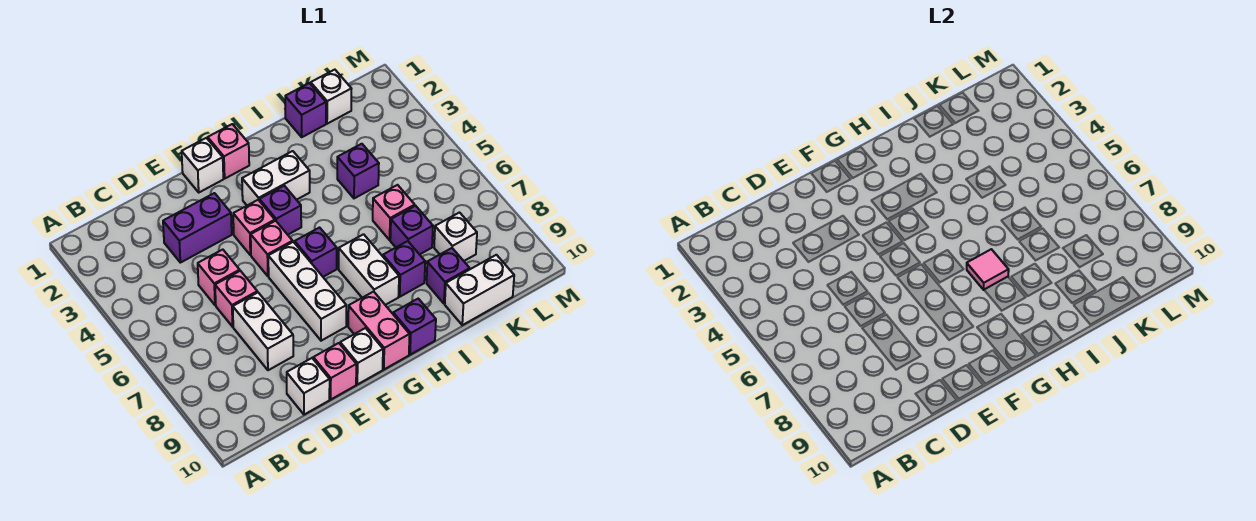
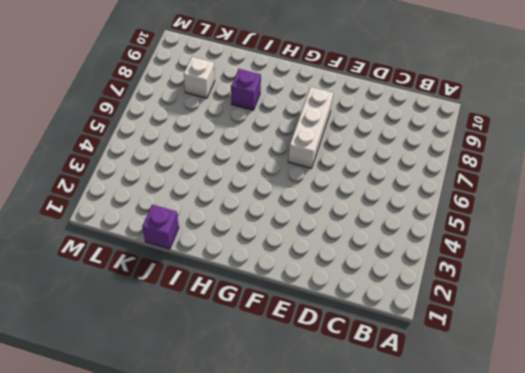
none -> purple brick D3:E3 level 1
none -> pink brick D5 level 1
none -> pink brick D6 level 1

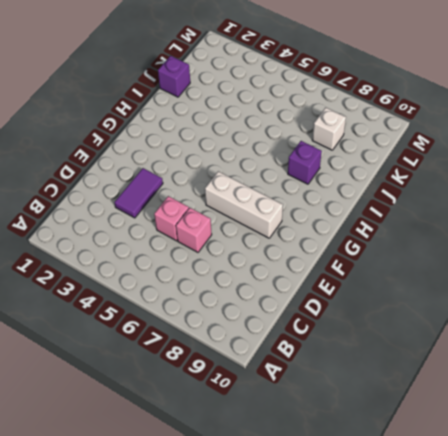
purple tile D3:E3 level 1 -> purple brick D3:E3 level 1
none -> white brick D7:D8 level 1
none -> white brick D10 level 1
none -> pink brick E10 level 1

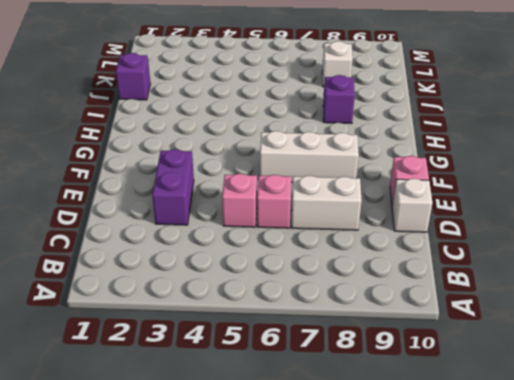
none -> white brick F1 level 1
none -> pink brick F4 level 1
none -> pink brick F5 level 1

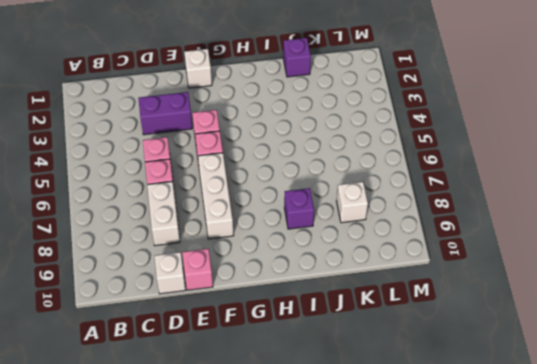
none -> white brick F10 level 1
none -> pink brick G1 level 1
none -> white brick G3:H3 level 1

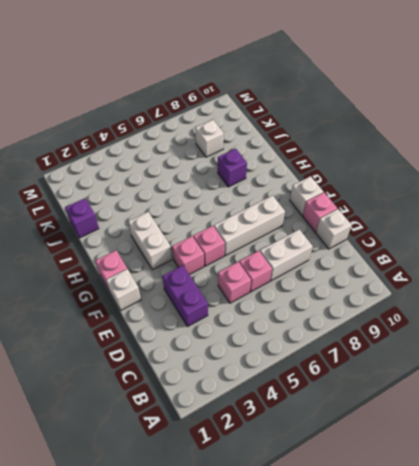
none -> purple brick G4 level 1
none -> purple brick G6 level 1
none -> pink brick G9:G10 level 1

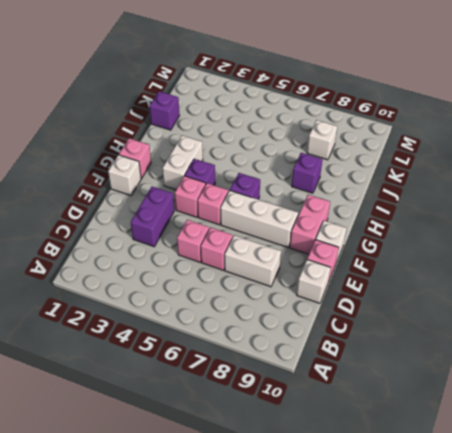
pink brick F9:G9 level 1 -> pink brick G9:G10 level 1
none -> white brick H7:H8 level 1
none -> purple brick H10 level 1
none -> purple brick J4 level 1

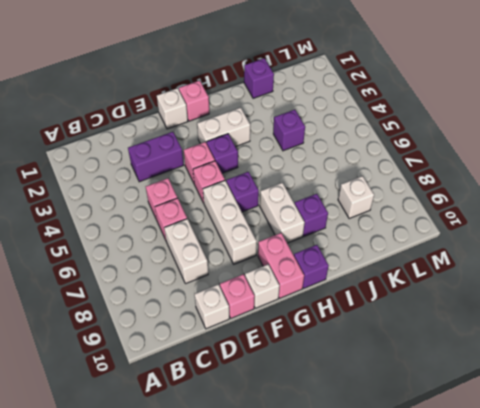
none -> pink brick J6 level 1
none -> purple brick J7 level 1
none -> purple brick J9 level 1

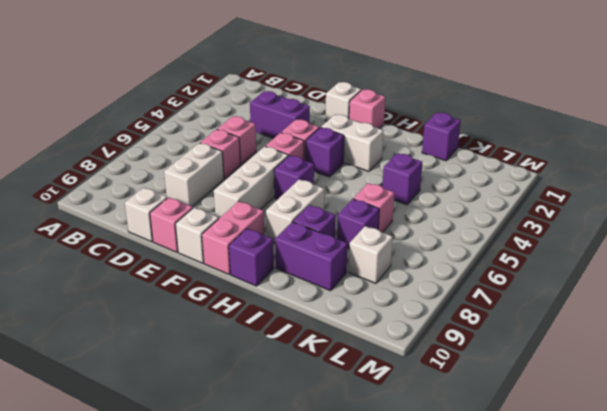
purple brick I9:J9 level 1 -> purple brick J9 level 1
none -> white brick J10:K10 level 1
none -> white brick K1 level 1
none -> pink tile H7 level 2

